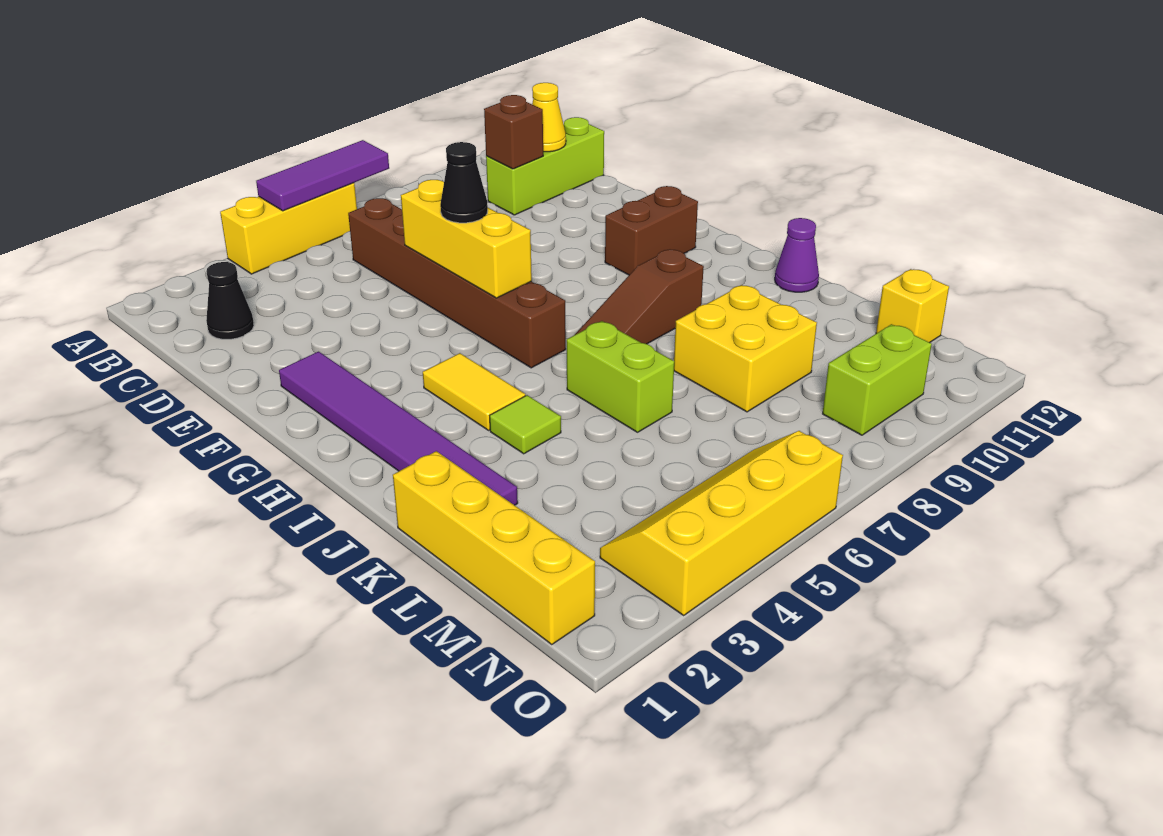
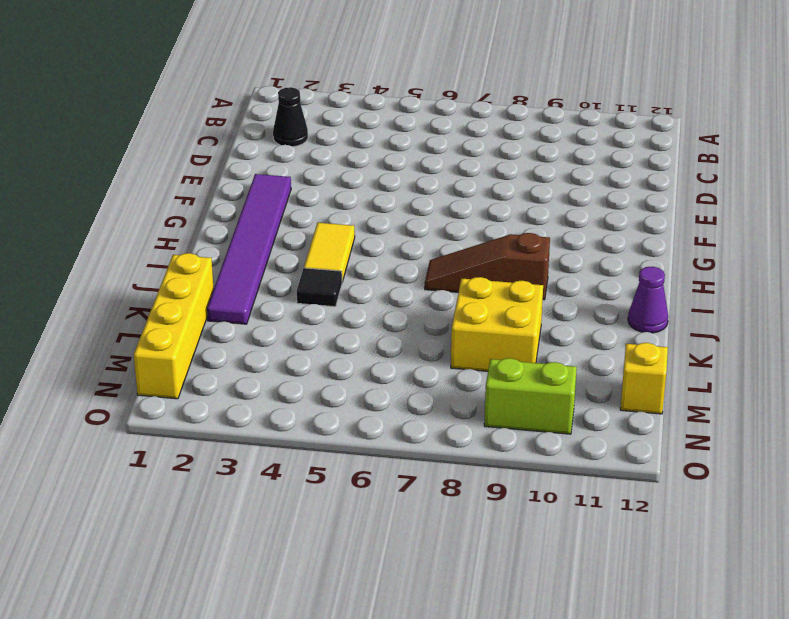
black tile J4 level 1 -> lime tile J4 level 1
none -> yellow brick A4:A6 level 1
none -> brown brick C6:H6 level 1
none -> lime brick C10:C12 level 1

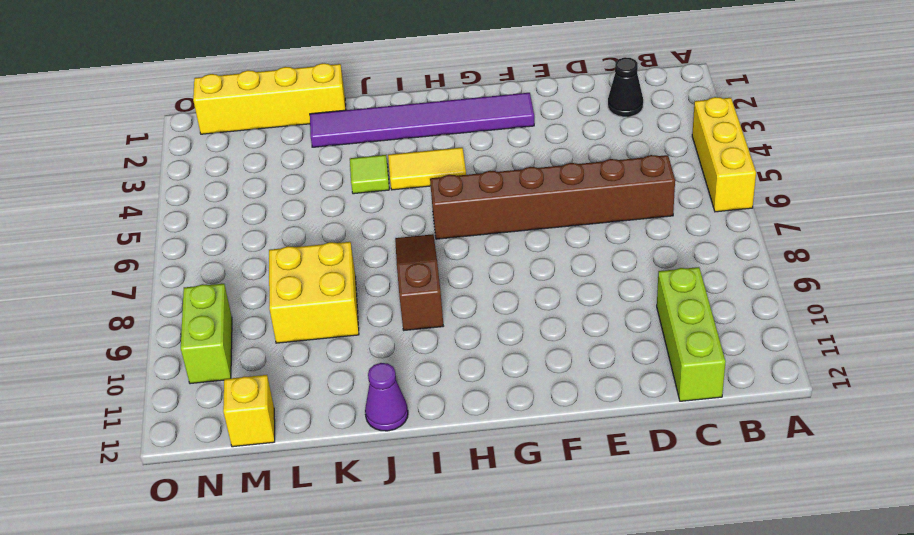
none -> brown brick G10:G11 level 1
none -> lime brick J6:K6 level 1
none -> yellow slope N3:O6 level 1 top O

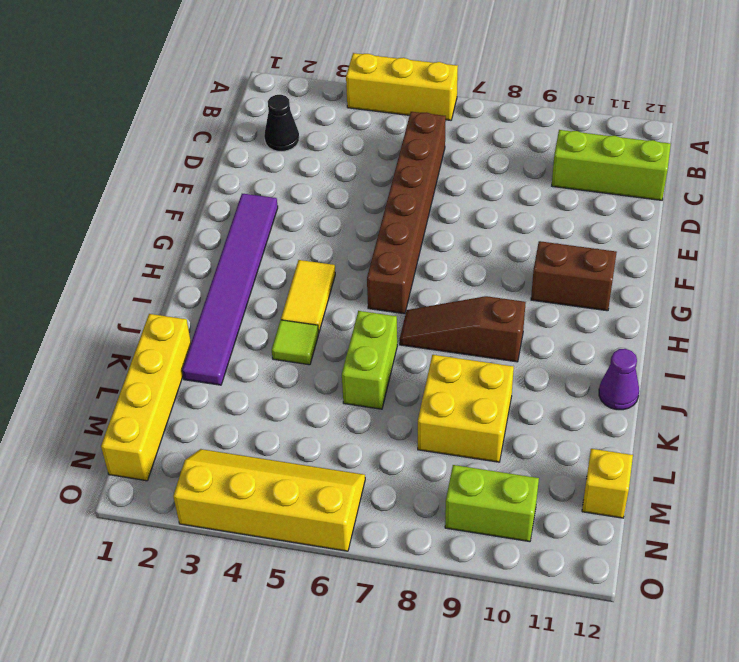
none -> purple tile A5:A7 level 2
none -> brown brick C10 level 2
none -> yellow cone C11 level 2

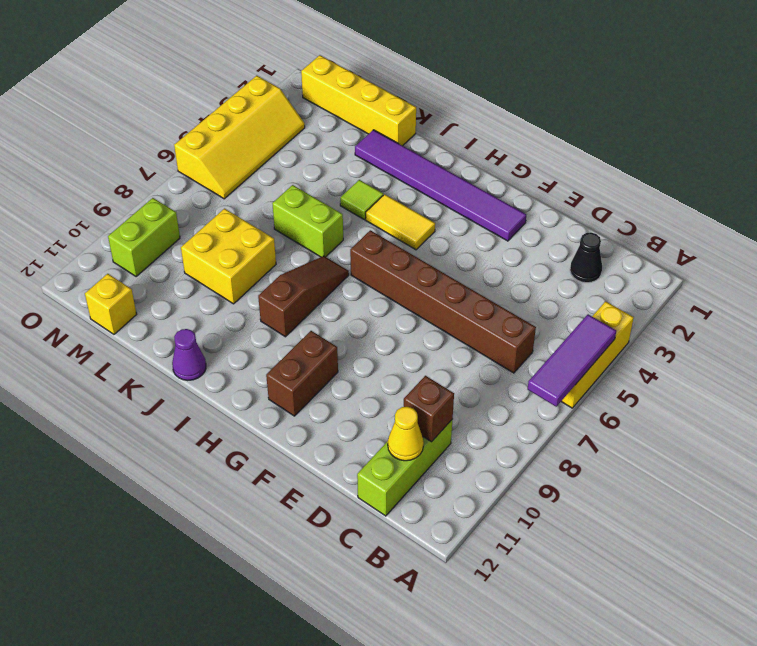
none -> yellow brick E6:G6 level 2
none -> black cone F6 level 3

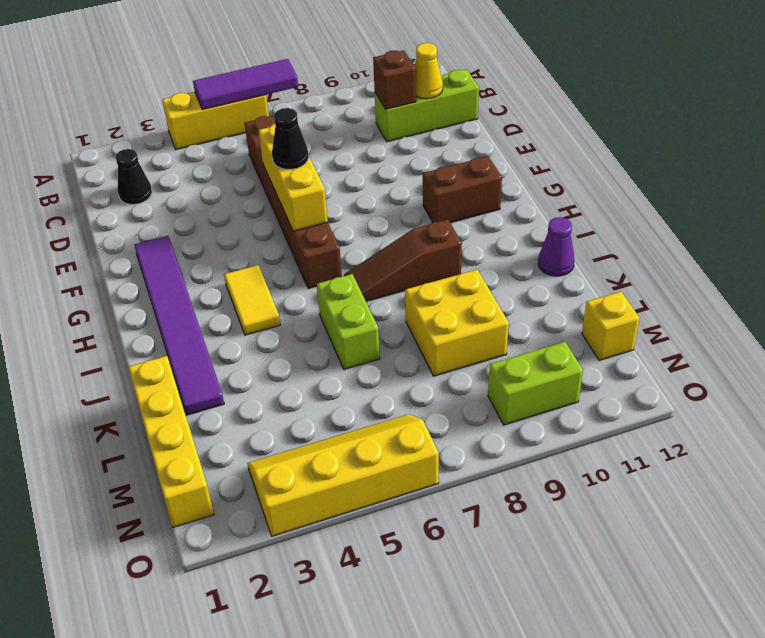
none -> lime tile J4 level 1

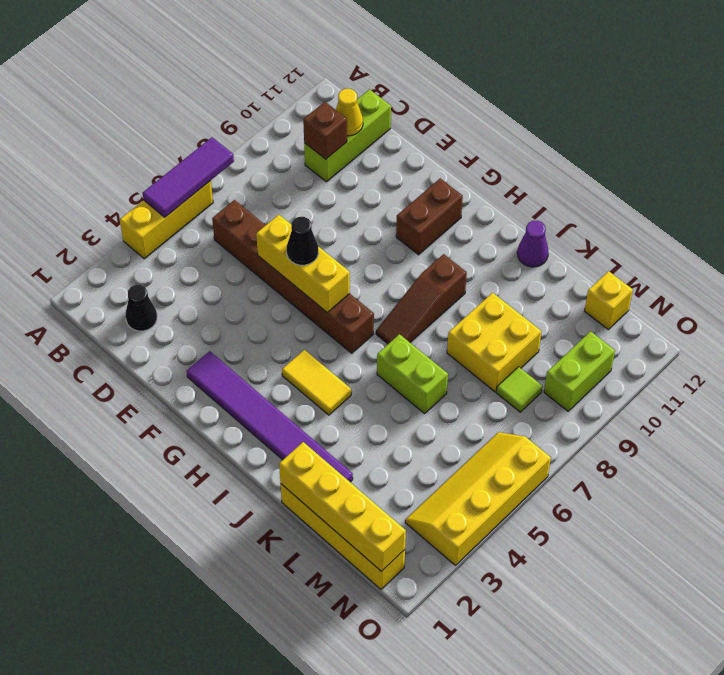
yellow brick K1:N1 level 2 -> none
lime tile M8 level 1 -> lime tile J4 level 1

